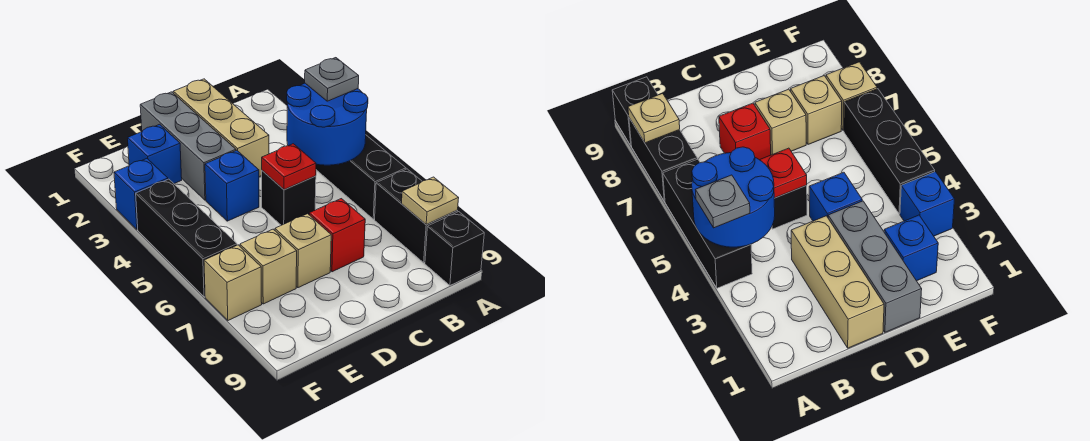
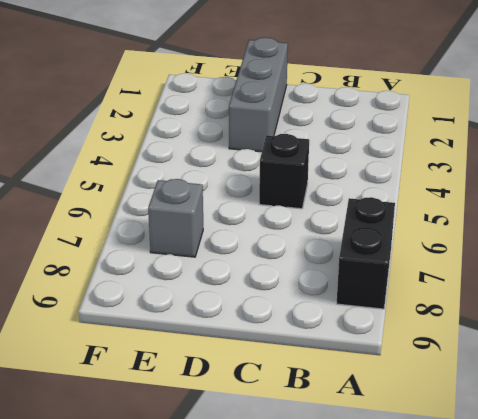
grey brick E7 level 1 -> tan brick E7 level 1
none -> black brick A4:A6 level 1
none -> black brick A9 level 1
none -> tan brick C1:C3 level 1

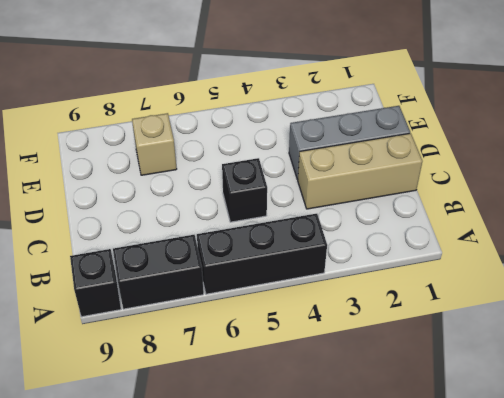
none -> red brick C7 level 1
none -> blue brick D4 level 1
none -> tan brick D7 level 1

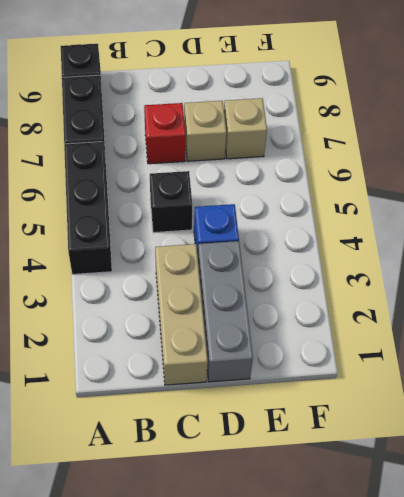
none -> blue brick E2 level 1
none -> blue brick F3 level 1
none -> black brick F4:F6 level 1

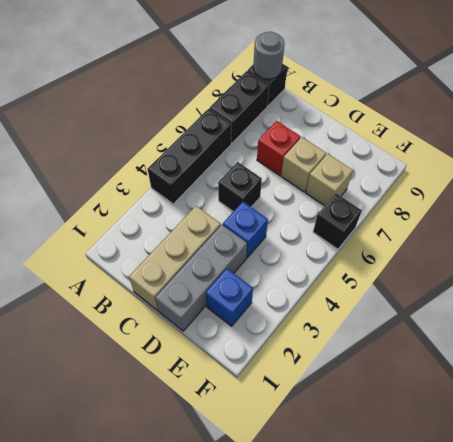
grey round brick A9 level 2 -> none
black brick F6 level 1 -> black brick F4:F6 level 1
none -> blue brick F3 level 1
none -> tan brick F7 level 1
none -> blue round brick A4:B5 level 2

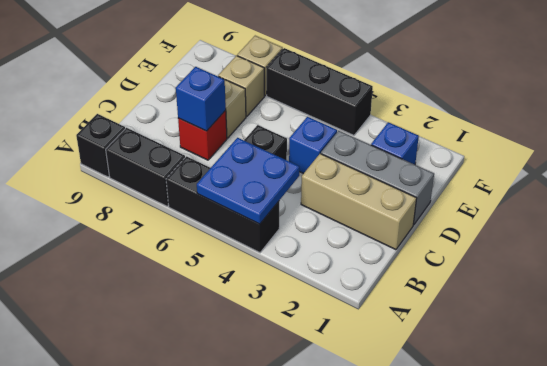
blue plate A4:B5 level 2 -> blue round brick A4:B5 level 2
blue brick C7 level 2 -> blue brick F3 level 1
none -> tan plate A8 level 2
none -> red plate C5 level 2
none -> grey plate A4 level 3

